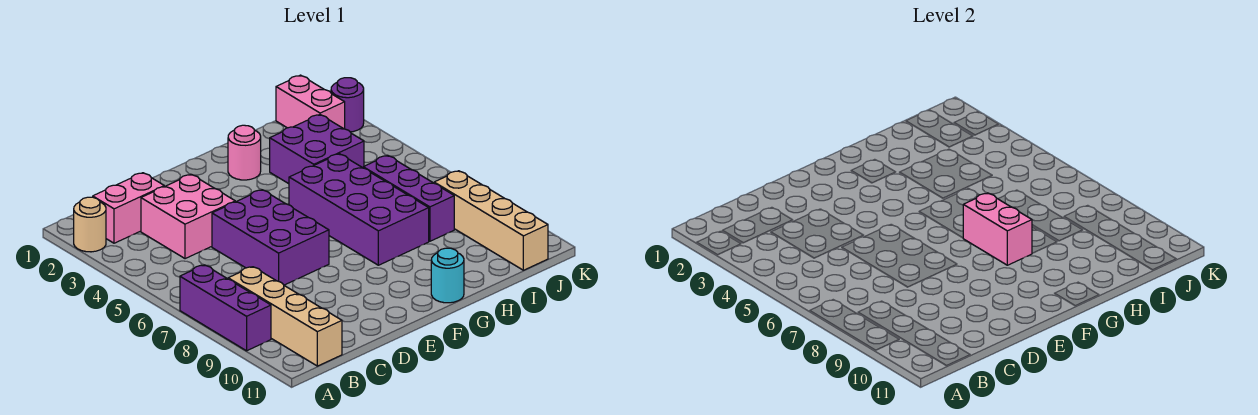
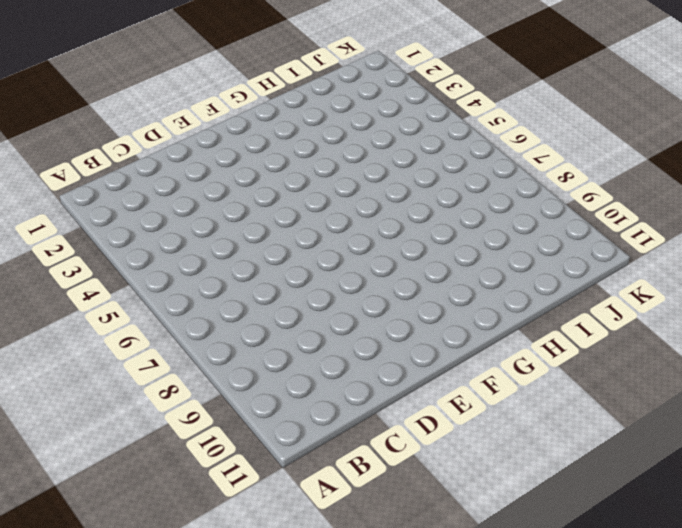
none -> tan round brick A2 level 1
none -> purple brick A7:A9 level 1
none -> pink brick B2:C2 level 1

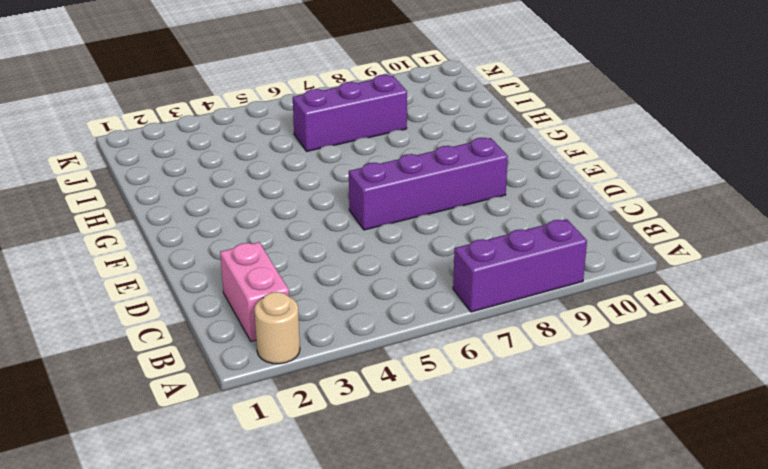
purple brick E6:E9 level 1 -> purple brick D5:E7 level 1
none -> tan brick B8:B11 level 1
none -> pink brick C3:D4 level 1
none -> pink round brick G2 level 1

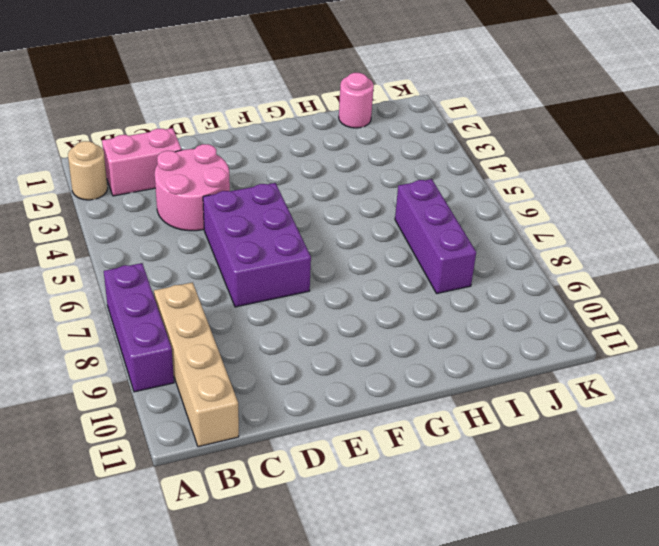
pink round brick C3:D4 level 1 -> pink brick C3:D4 level 1
pink round brick I1 level 1 -> pink round brick G2 level 1
none -> purple brick G5:H8 level 1
none -> cyan round brick G11 level 1
none -> purple brick H3:I4 level 1

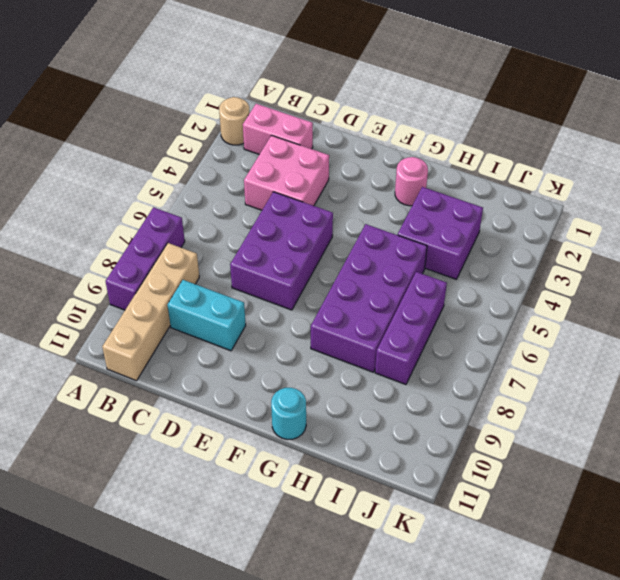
cyan brick C9:D9 level 1 -> none
none -> pink brick J1:J2 level 1
none -> tan brick J8:J11 level 1
none -> purple round brick K2 level 1

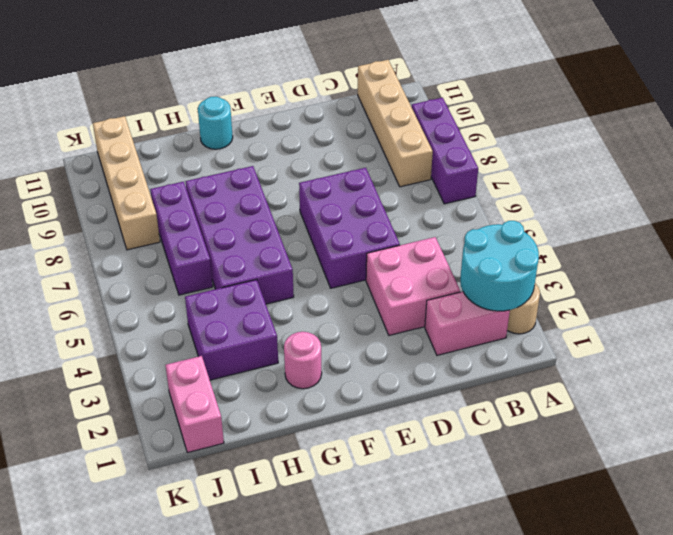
cyan round brick A2:B3 level 2 -> none
none -> purple round brick K2 level 1
none -> pink brick G7:G8 level 2

